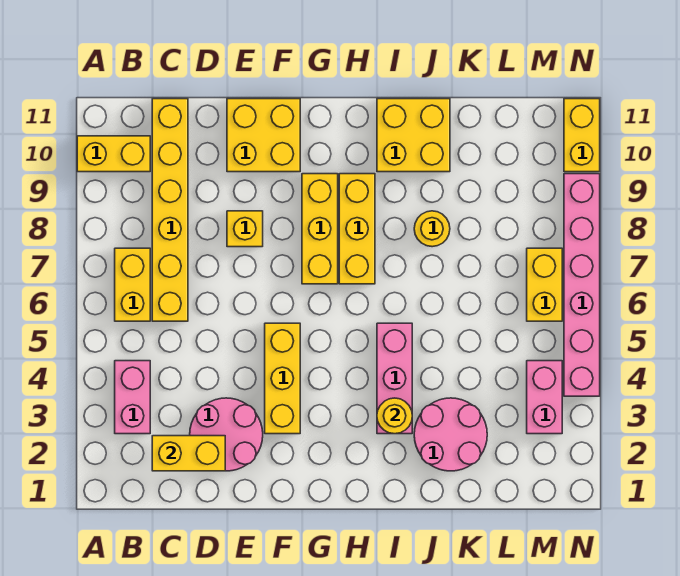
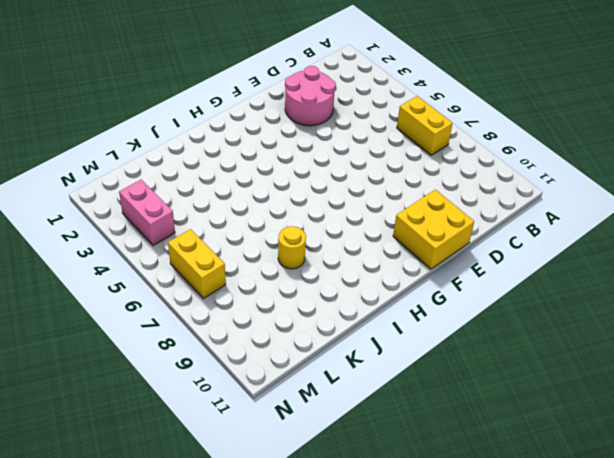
none -> yellow brick A10:B10 level 1
none -> pink brick B3:B4 level 1
none -> yellow brick C6:C11 level 1

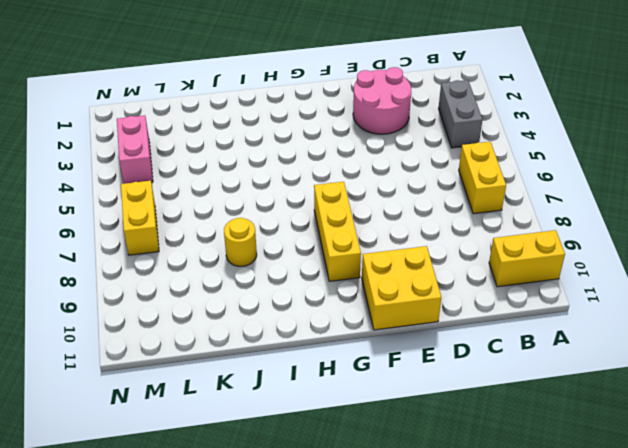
grey brick B3:B4 level 1 -> pink brick B3:B4 level 1
none -> yellow brick C6:C11 level 1
none -> yellow brick E8 level 1
none -> yellow brick F3:F5 level 1

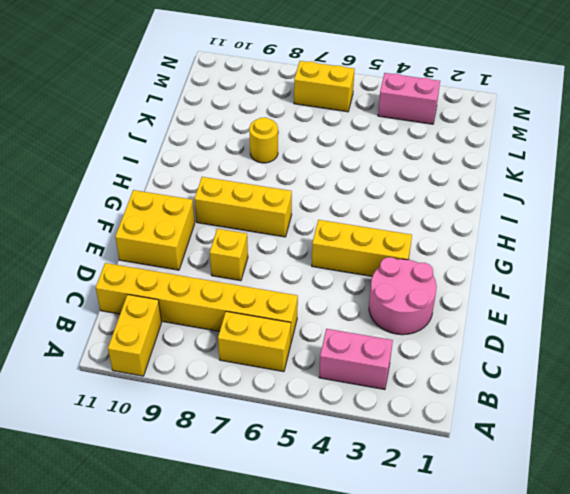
none -> yellow brick H7:H9 level 1
none -> pink brick I3:I5 level 1
none -> yellow brick I10:J11 level 1

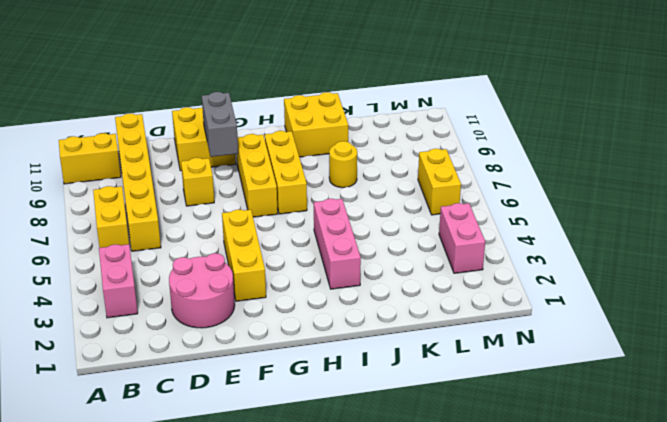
grey brick F9:F10 level 2 -> none
none -> pink round brick J2:K3 level 1
none -> pink brick N4:N9 level 1
none -> yellow brick N10:N11 level 1

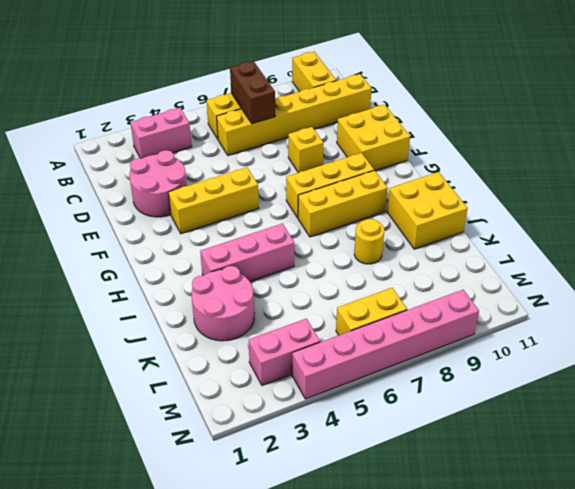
brown brick B7:C7 level 2 -> none
none -> yellow brick N10:N11 level 1
none -> yellow brick C2:D2 level 2
none -> yellow round brick I3 level 2

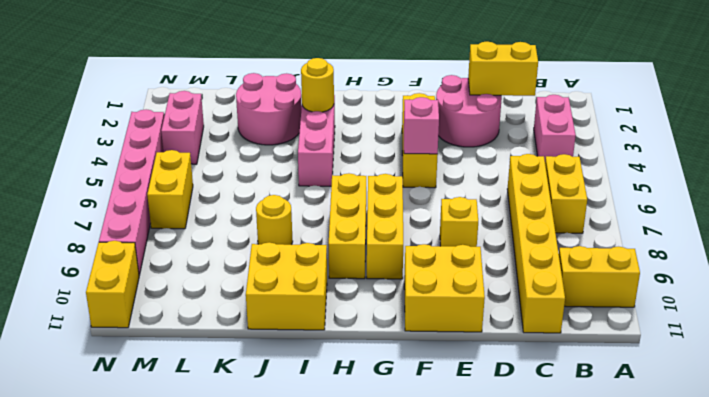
pink brick F5 level 2 -> none

